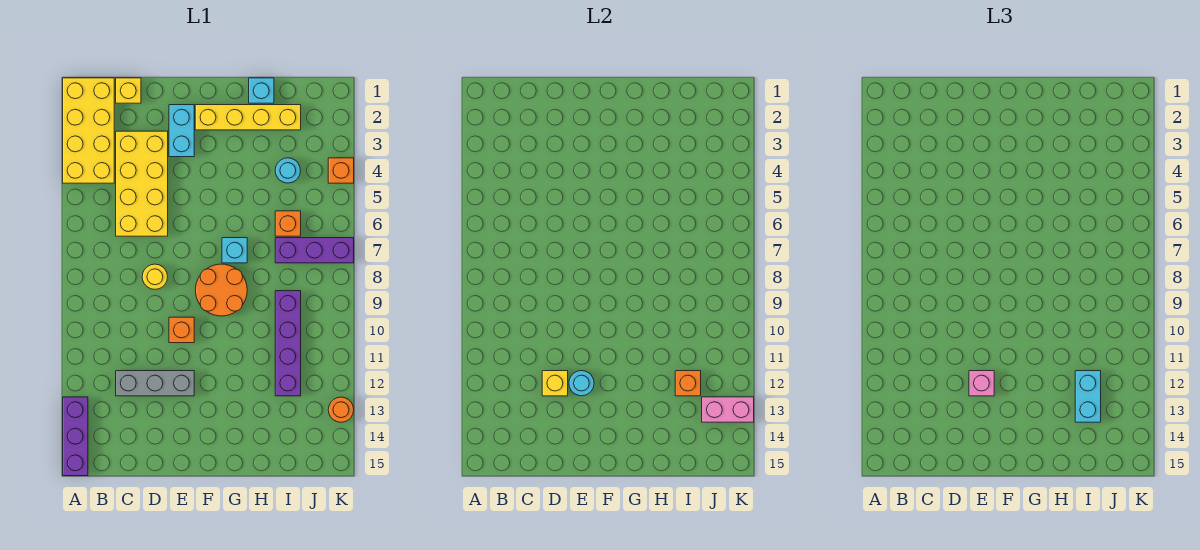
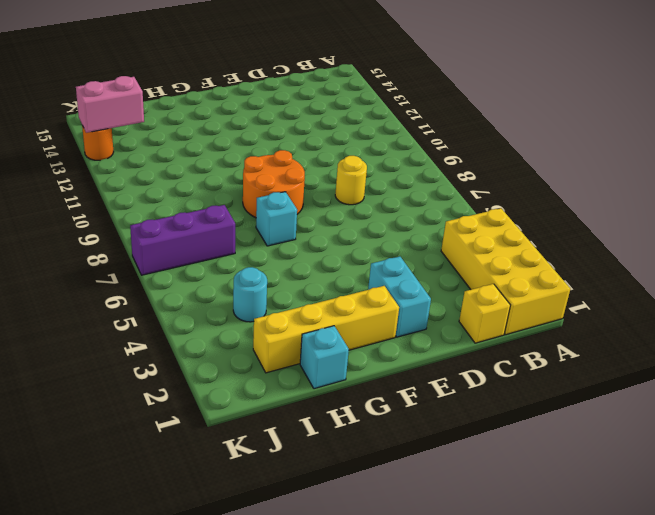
none -> purple brick A13:A15 level 1
none -> yellow brick C3:D6 level 1
none -> grey brick C12:E12 level 1

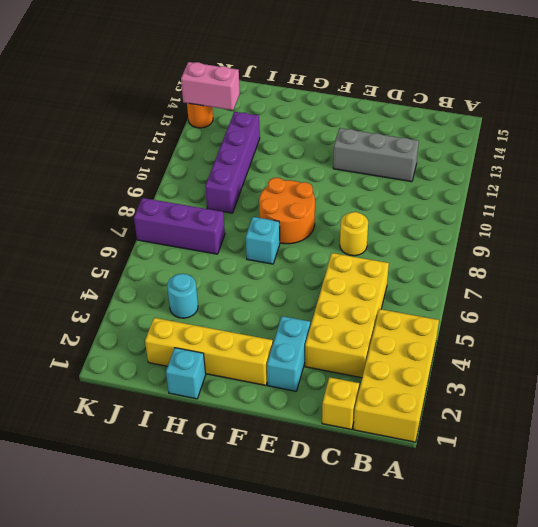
none -> purple brick A13:A15 level 1
none -> orange brick E10 level 1
none -> orange brick I6 level 1

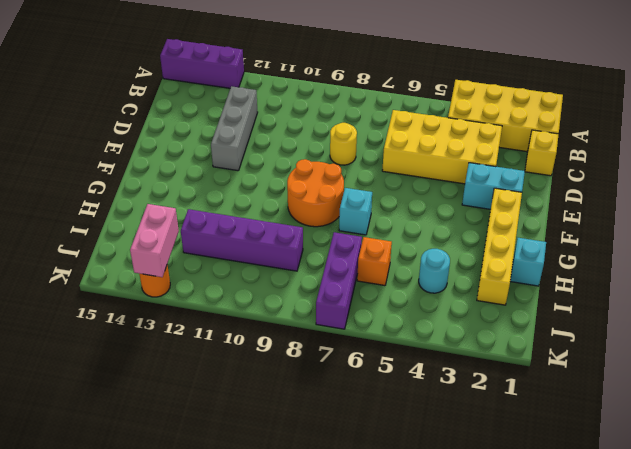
none -> orange brick E10 level 1
none -> orange brick K4 level 1
none -> yellow brick D12 level 2

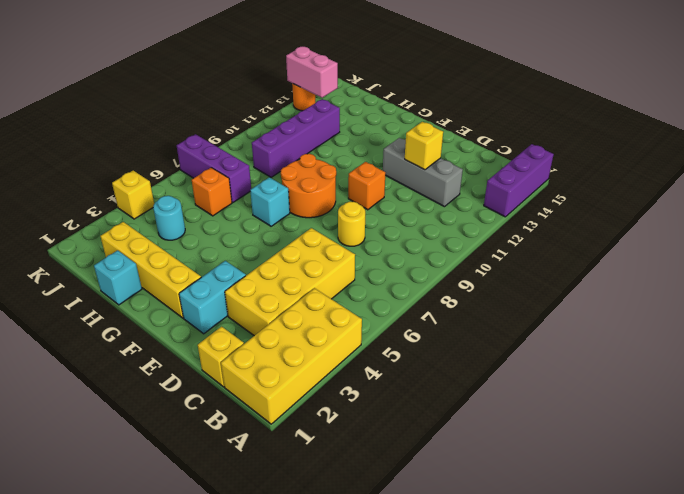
yellow brick K4 level 1 -> orange brick K4 level 1
none -> cyan round brick E12 level 2
none -> orange brick I12 level 2
none -> pink brick E12 level 3

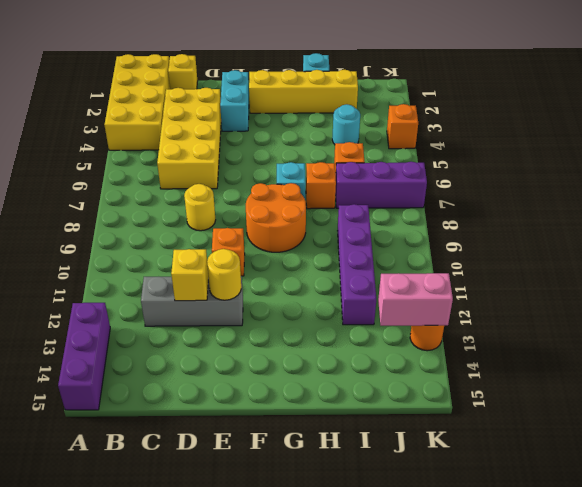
yellow round brick E12 level 2 -> cyan round brick E12 level 2
orange brick H7 level 1 -> orange brick I12 level 2
none -> pink brick E12 level 3
none -> cyan brick I12:I13 level 3

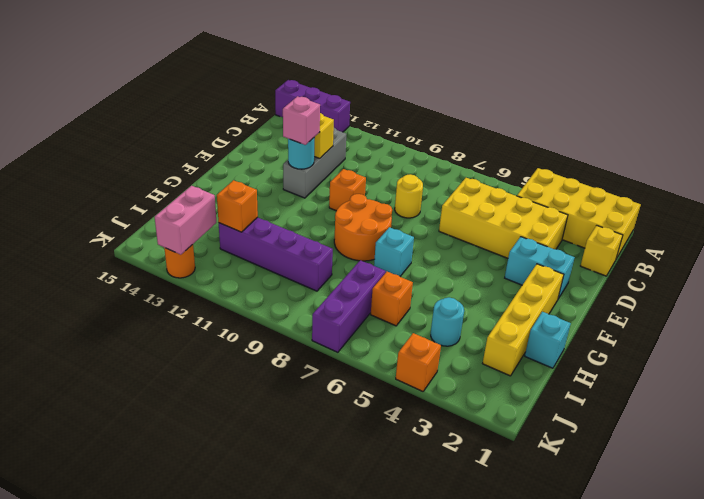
none -> cyan brick I12:I13 level 3

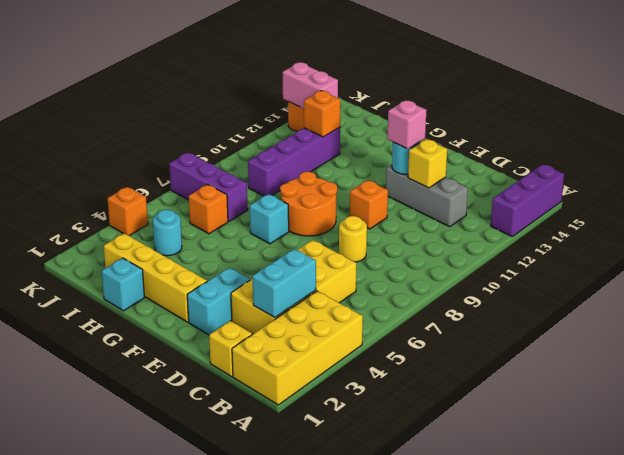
cyan brick C3:C4 level 2 -> cyan brick I12:I13 level 3

